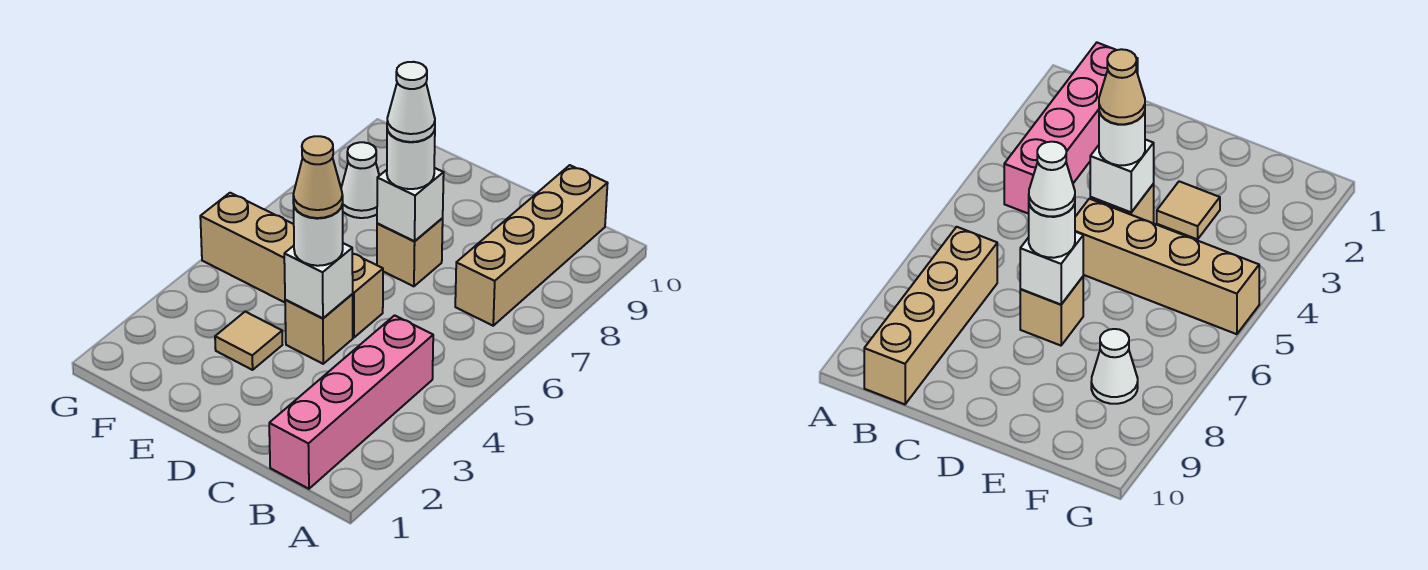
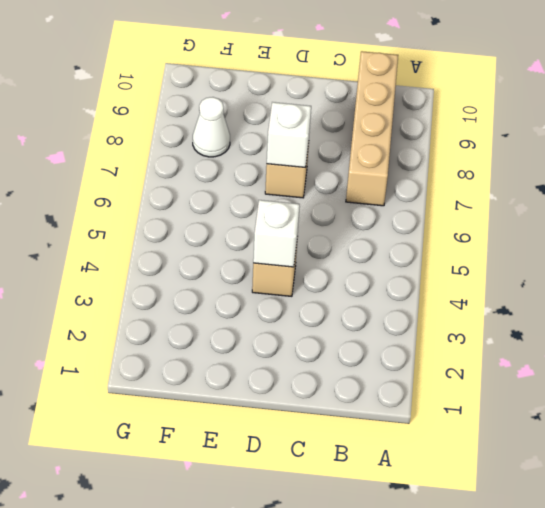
none -> pink brick B1:B4 level 1
none -> tan brick D5:G5 level 1
none -> tan tile E3 level 1

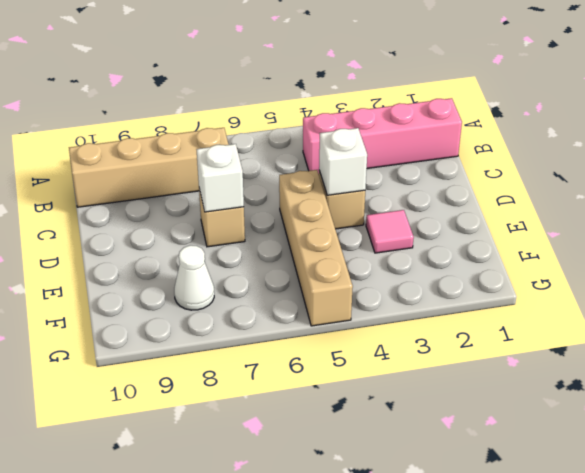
pink tile E3 level 1 -> tan tile E3 level 1
none -> white round brick D4 level 3
none -> white round brick D7 level 3
none -> tan cone D4 level 4

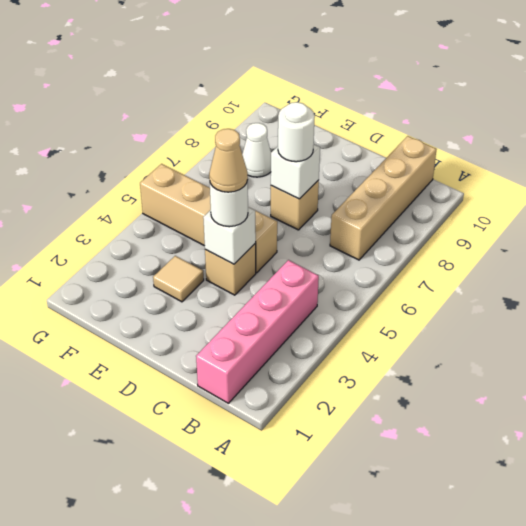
none -> white cone D7 level 4

